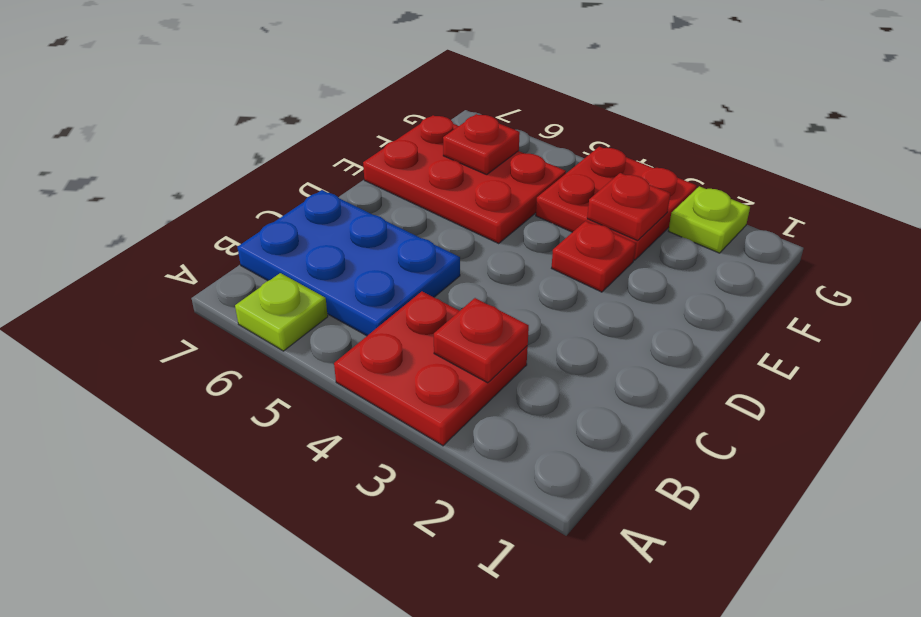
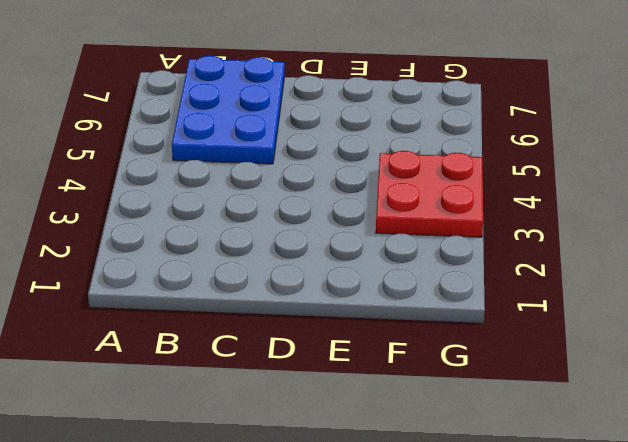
none -> red plate A3:B4 level 1
none -> lime plate A6 level 1

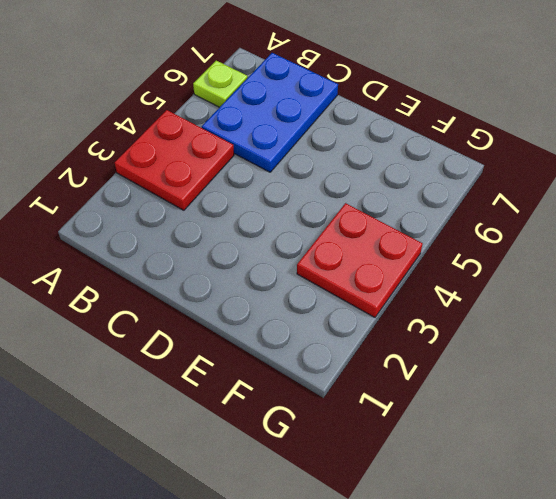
none -> red plate E3 level 1
none -> red plate E5:F7 level 1

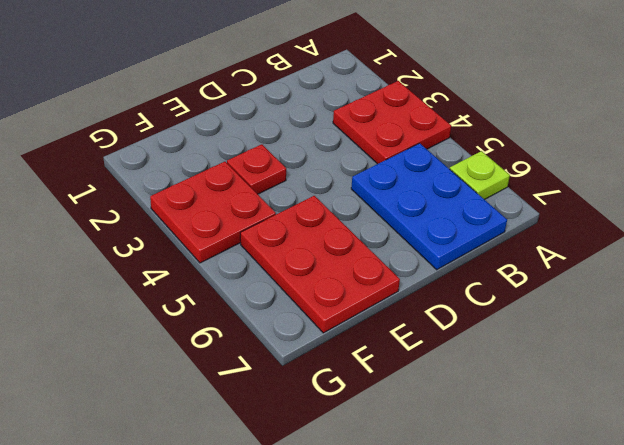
none -> lime plate G2 level 1
none -> red plate B3 level 2

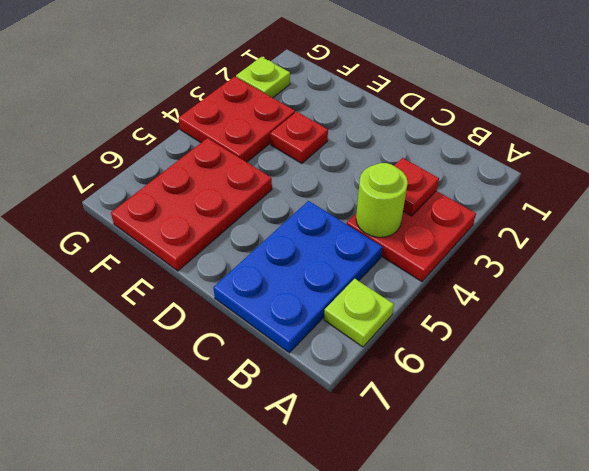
lime round brick B4 level 2 -> none
none -> red plate F3 level 2
none -> red plate F6 level 2

